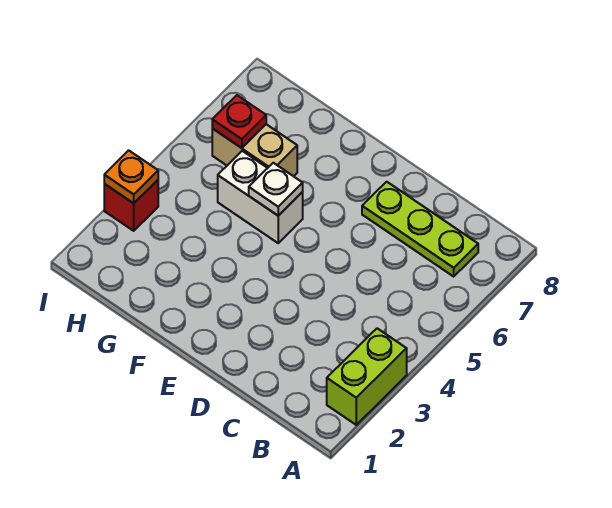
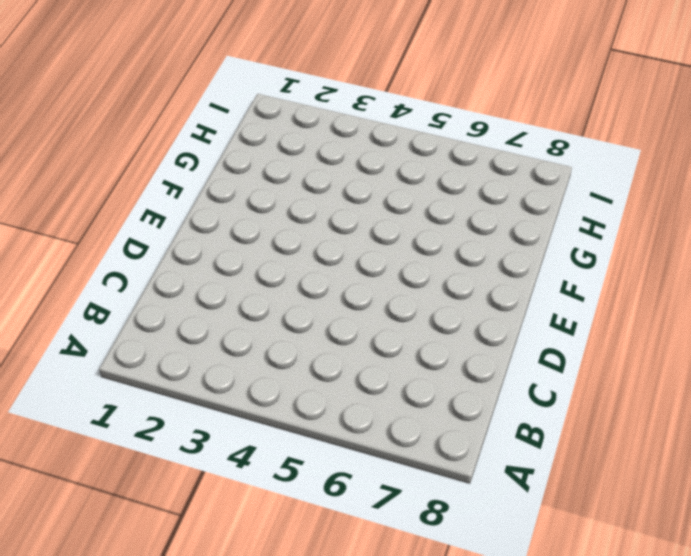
none -> lime brick A2:A3 level 1
none -> lime plate B7:D7 level 1

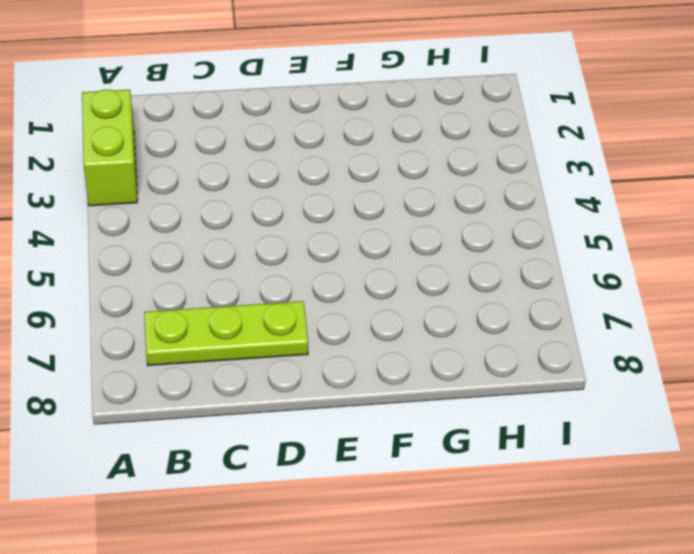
none -> white brick F5:G5 level 1
none -> tan brick G6:H6 level 1

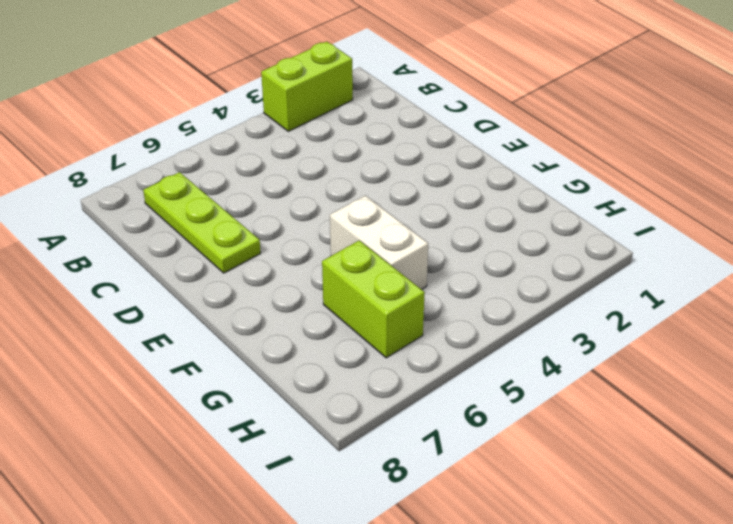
lime brick G6:H6 level 1 -> tan brick G6:H6 level 1
none -> red brick I3 level 1
none -> white plate F5 level 2

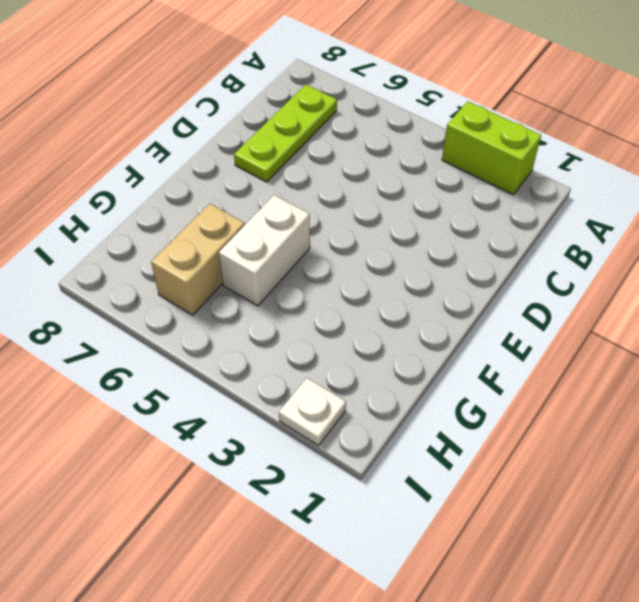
white plate I2 level 1 -> white plate F5 level 2
none -> red brick I3 level 1
none -> red plate H6 level 2

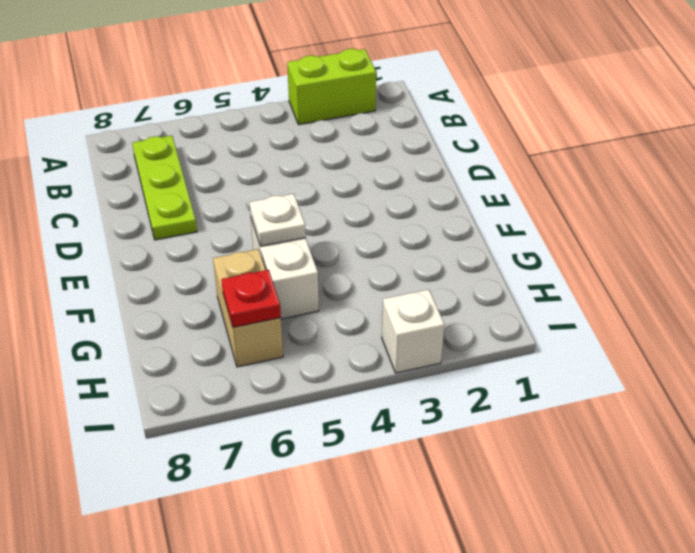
white brick I3 level 1 -> red brick I3 level 1
none -> orange plate I3 level 2

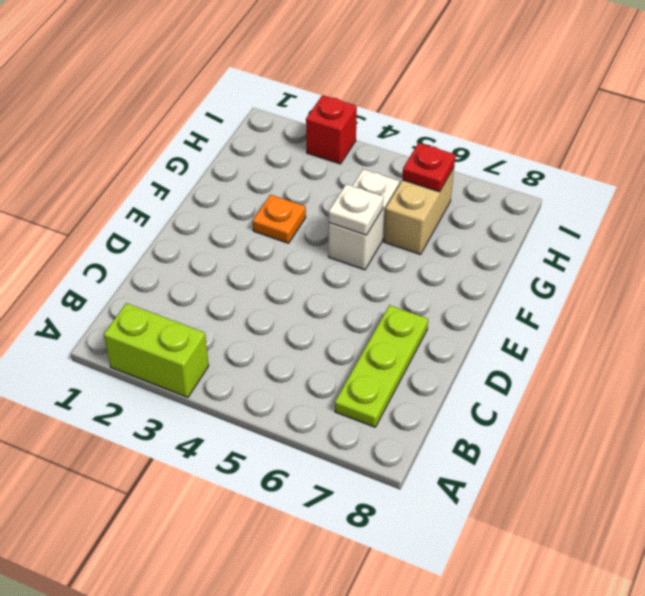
orange plate F3 level 1 -> orange plate I3 level 2

